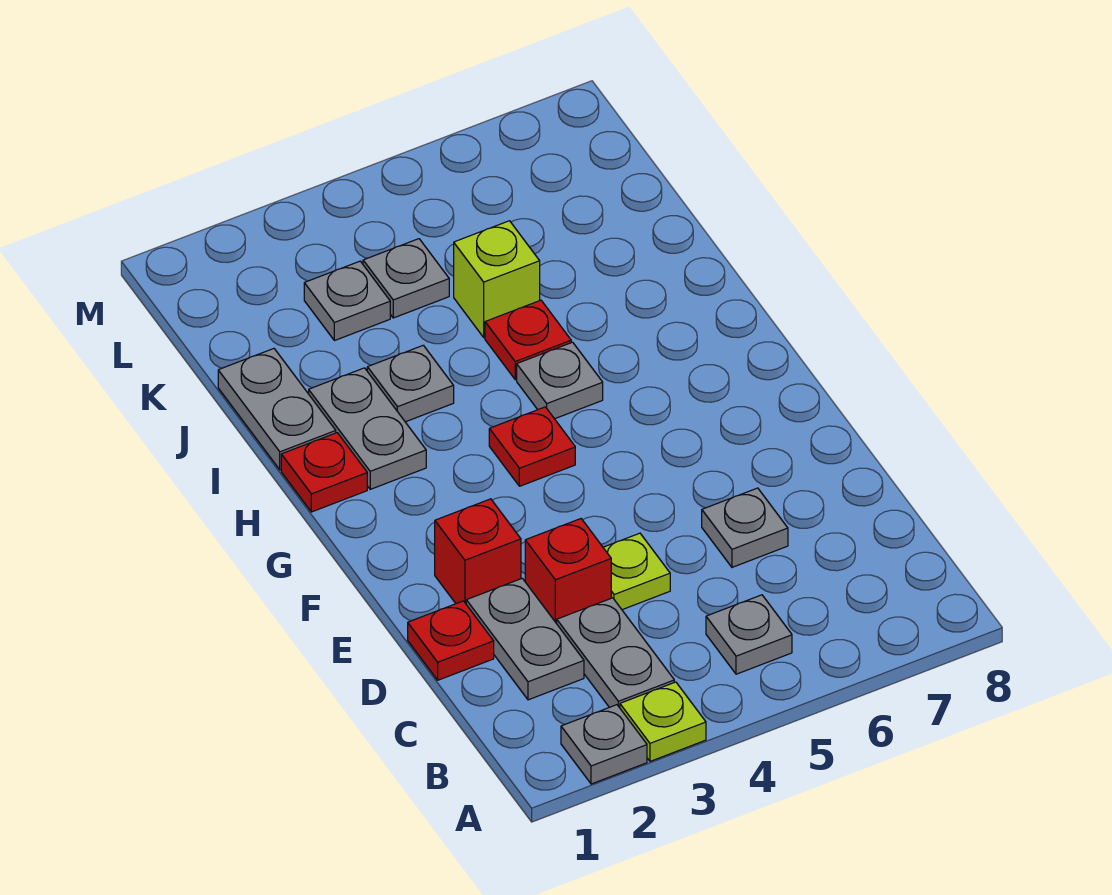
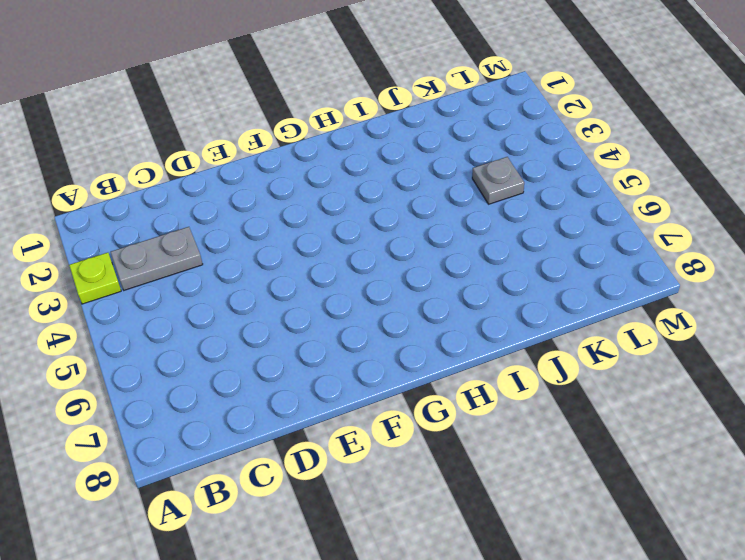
none -> grey plate A2 level 1
none -> grey plate B5 level 1
none -> grey plate C2:D2 level 1

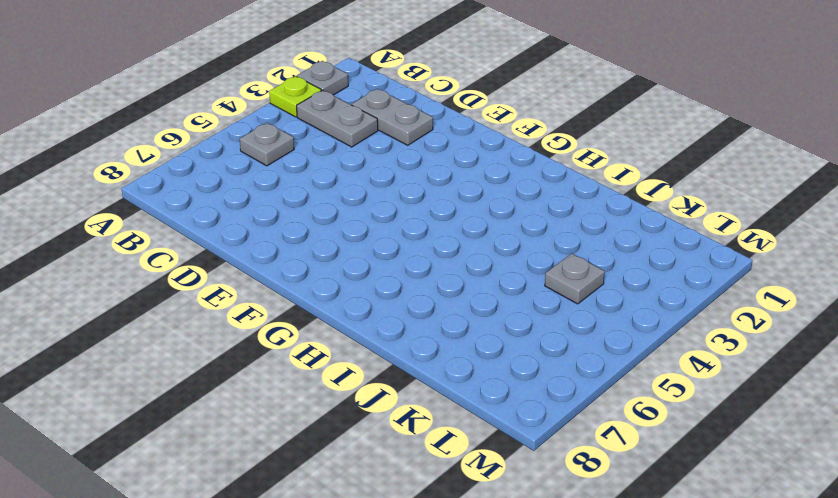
none -> red plate D1 level 1
none -> red brick D3 level 1
none -> lime plate D4 level 1

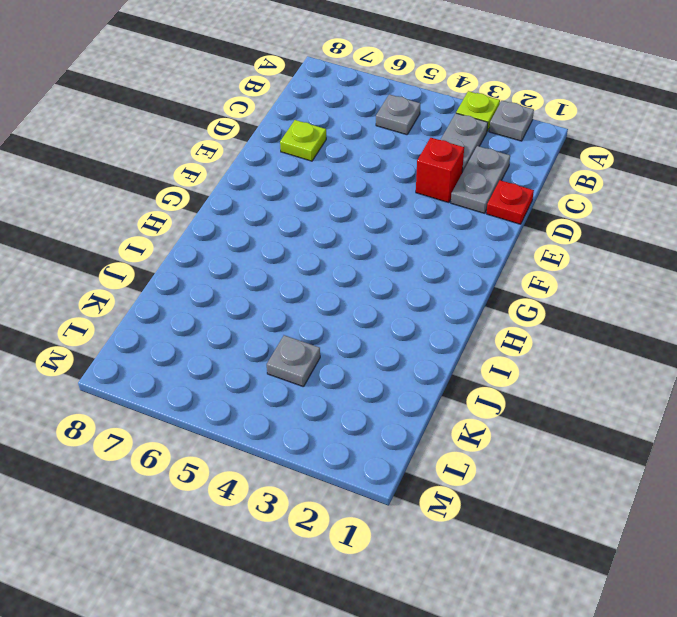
lime plate D7 level 1 -> lime plate D4 level 1
none -> grey plate D6 level 1
none -> red brick E2 level 1
none -> red plate G4 level 1

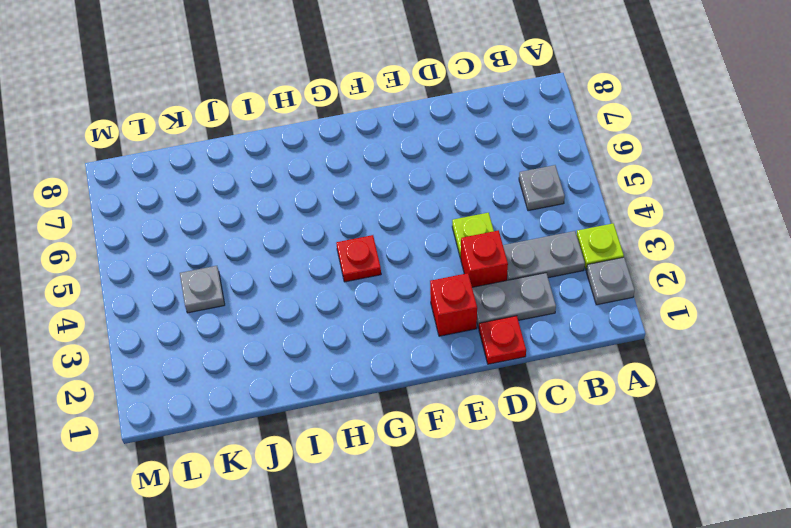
none -> grey plate D6 level 1
none -> red plate H1 level 1
none -> grey plate H2:I2 level 1

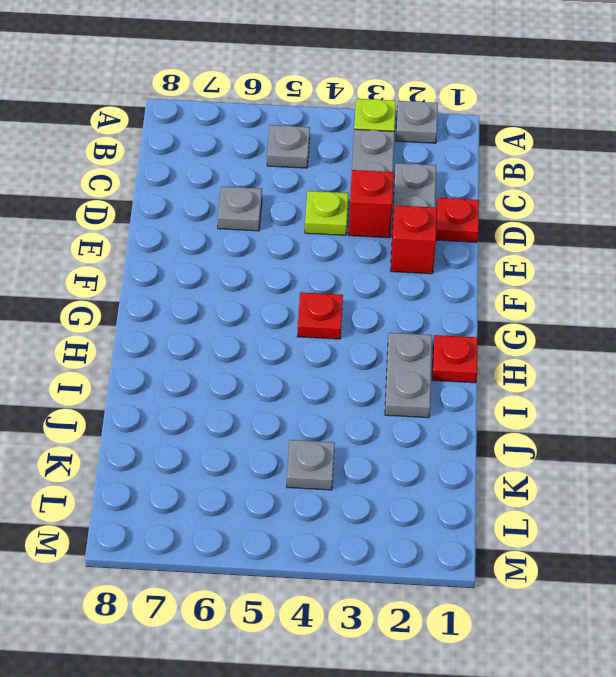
none -> grey plate H5 level 1
none -> grey plate I1:J1 level 1
none -> grey plate I3 level 1

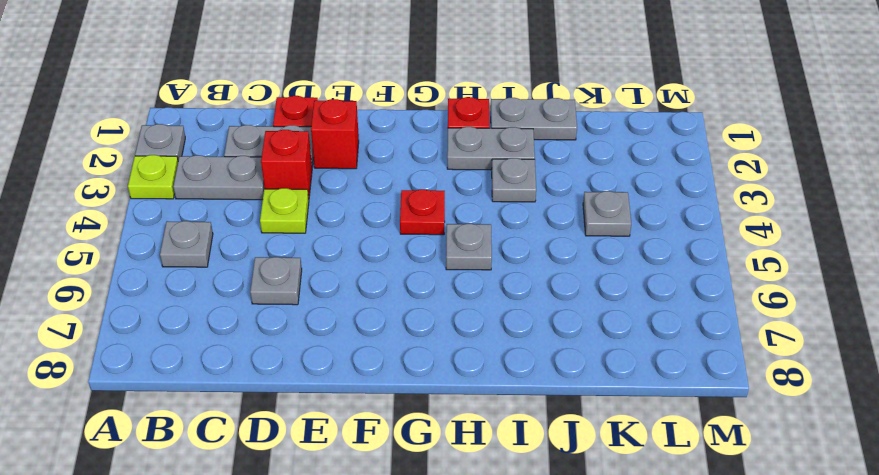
none -> red plate I5 level 1
none -> lime brick J5 level 1
none -> grey plate K3 level 1

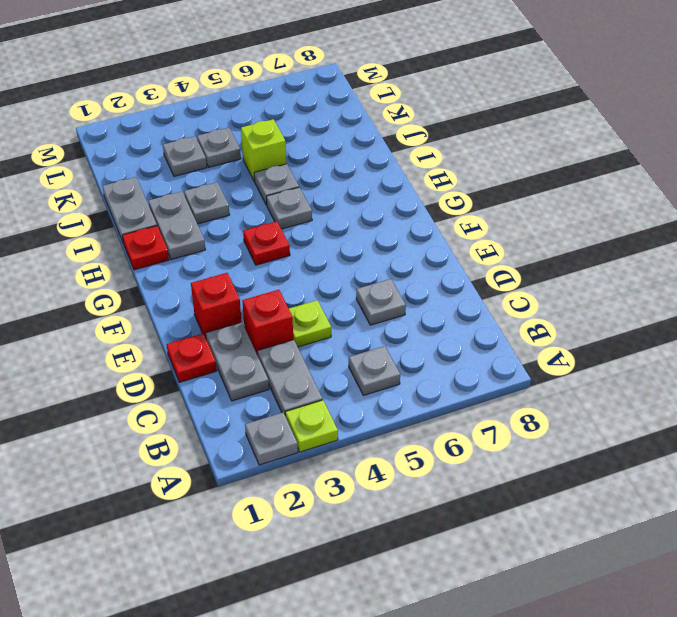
grey plate I5 level 1 -> red plate I5 level 1

